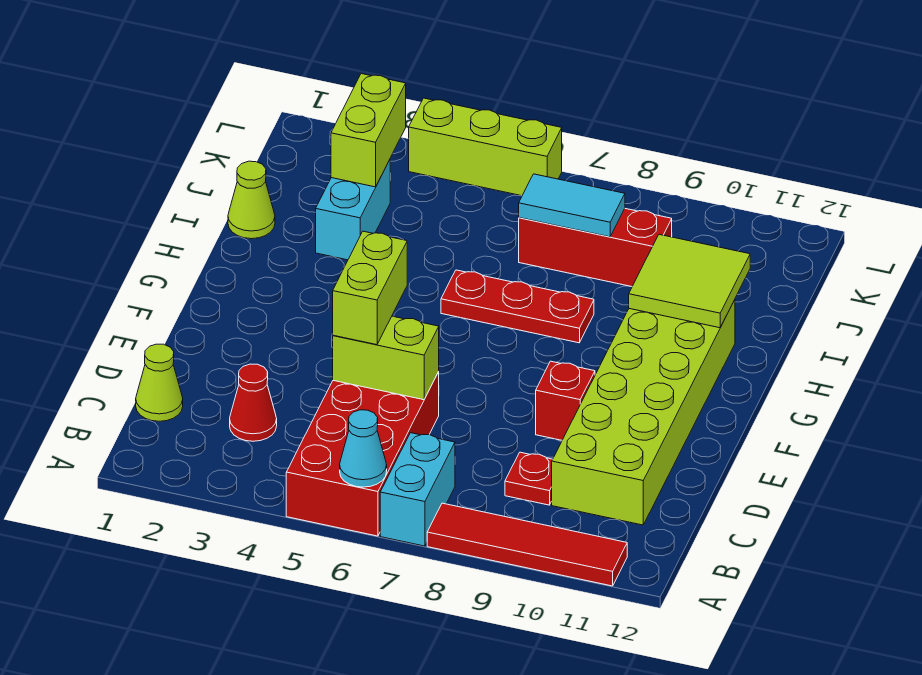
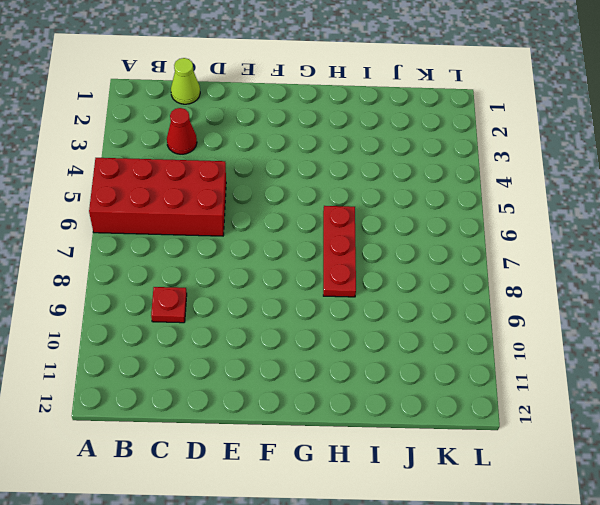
none -> cyan brick A7:B7 level 1
none -> red tile A8:A11 level 1
none -> lime brick C10:H11 level 1

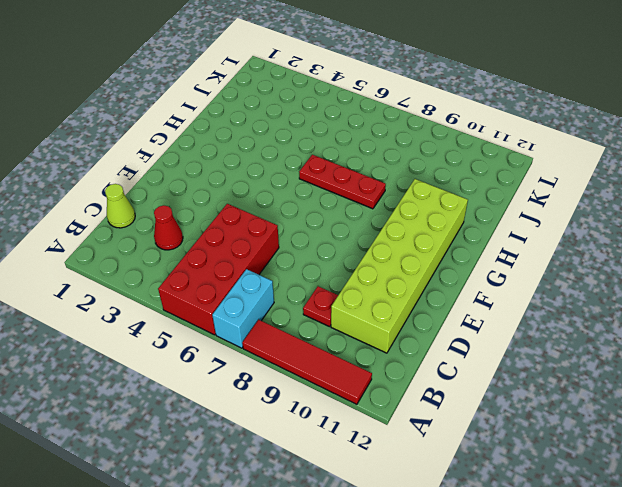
none -> red brick E9 level 1
none -> lime cone I1 level 1
none -> cyan brick I3:J3 level 1

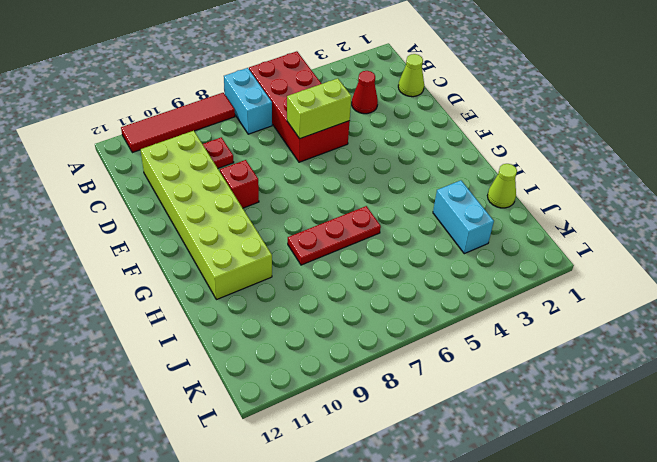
none -> red brick J7:J9 level 1
none -> lime brick L4:L6 level 1
none -> cyan cone A6 level 2

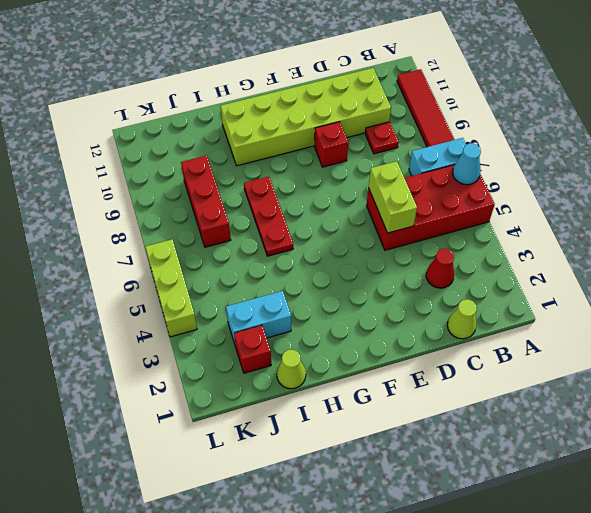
red brick J2 level 1 -> none
none -> lime tile H10:I11 level 2
none -> lime brick J3:K3 level 2
none -> cyan tile J7:J8 level 2

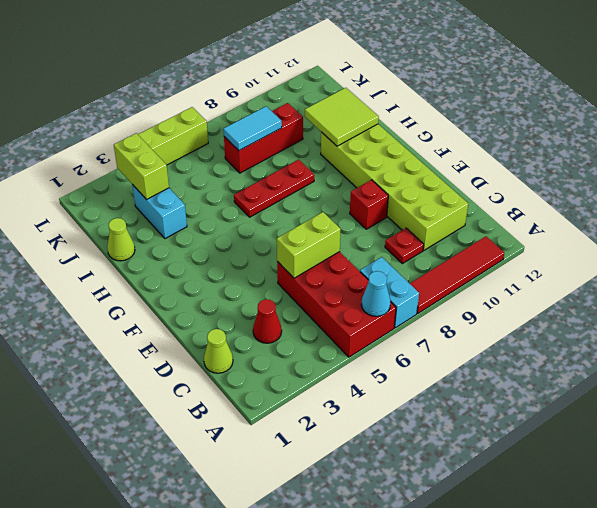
none -> lime brick D5:E5 level 3

